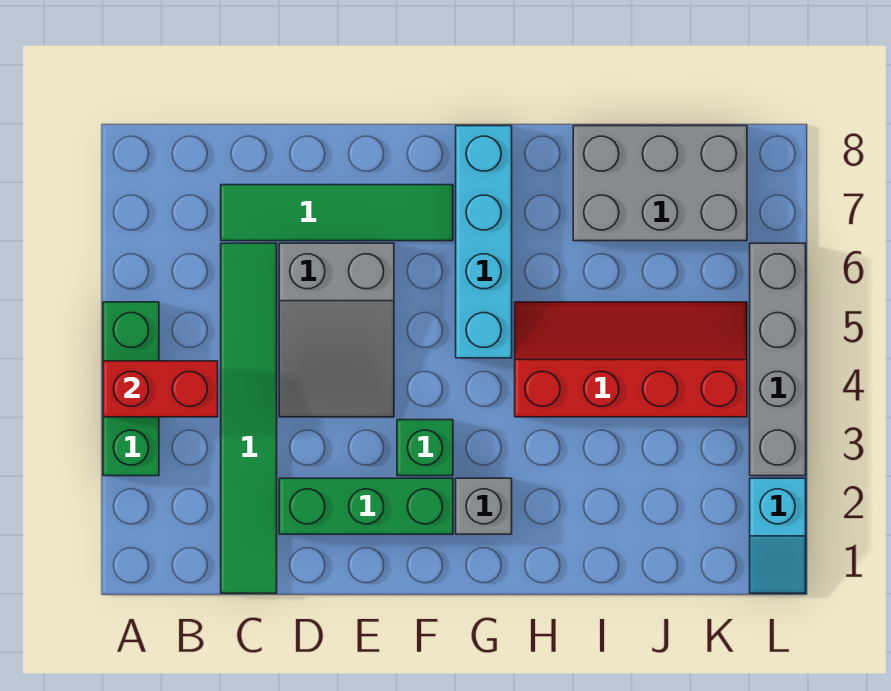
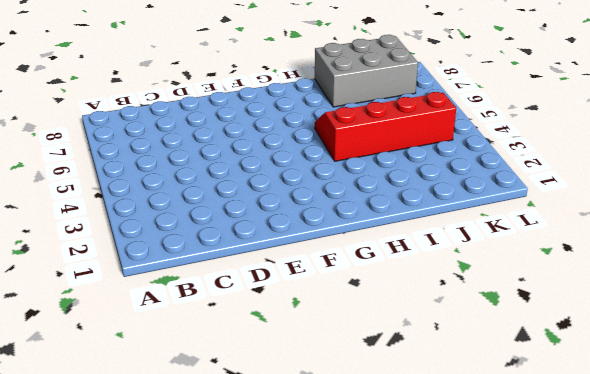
none -> green brick A3:A5 level 1
none -> green tile C1:C6 level 1
none -> green tile C7:F7 level 1

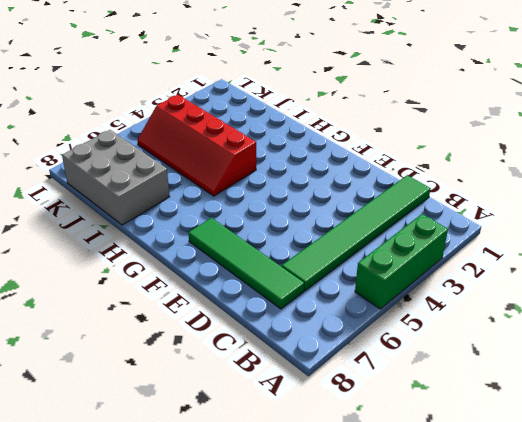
none -> green brick D2:F2 level 1
none -> grey slope D4:E6 level 1 top 6
none -> green brick F3 level 1

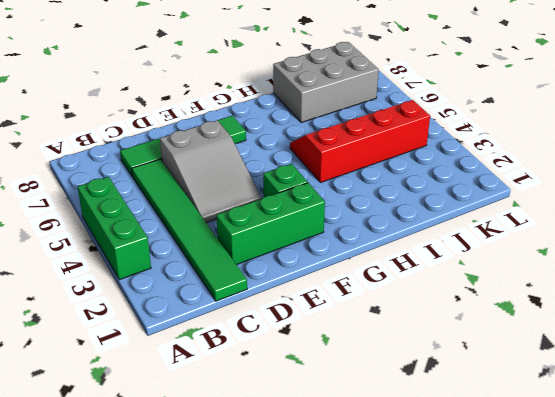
none -> grey brick G2 level 1
none -> cyan brick G5:G8 level 1
none -> cyan slope L1:L2 level 1 top 2

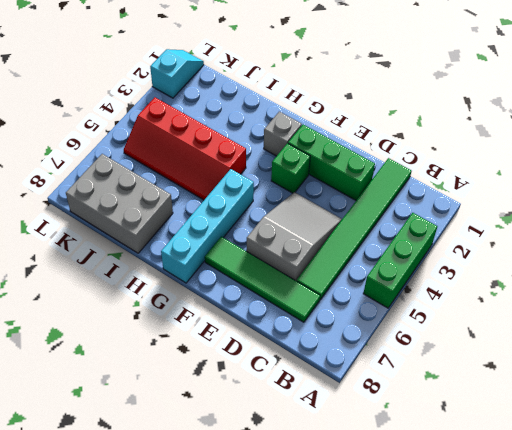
none -> grey brick L3:L6 level 1
none -> red brick A4:B4 level 2

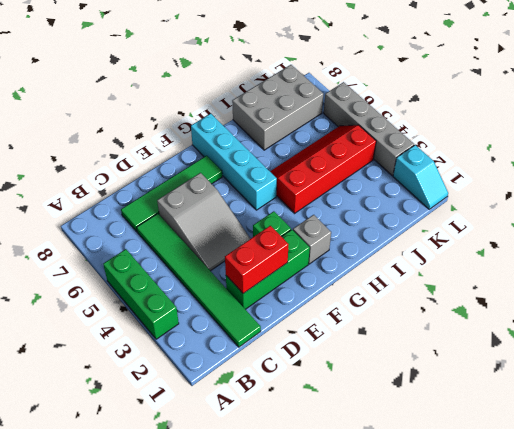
red brick D2:E2 level 2 -> red brick A4:B4 level 2

